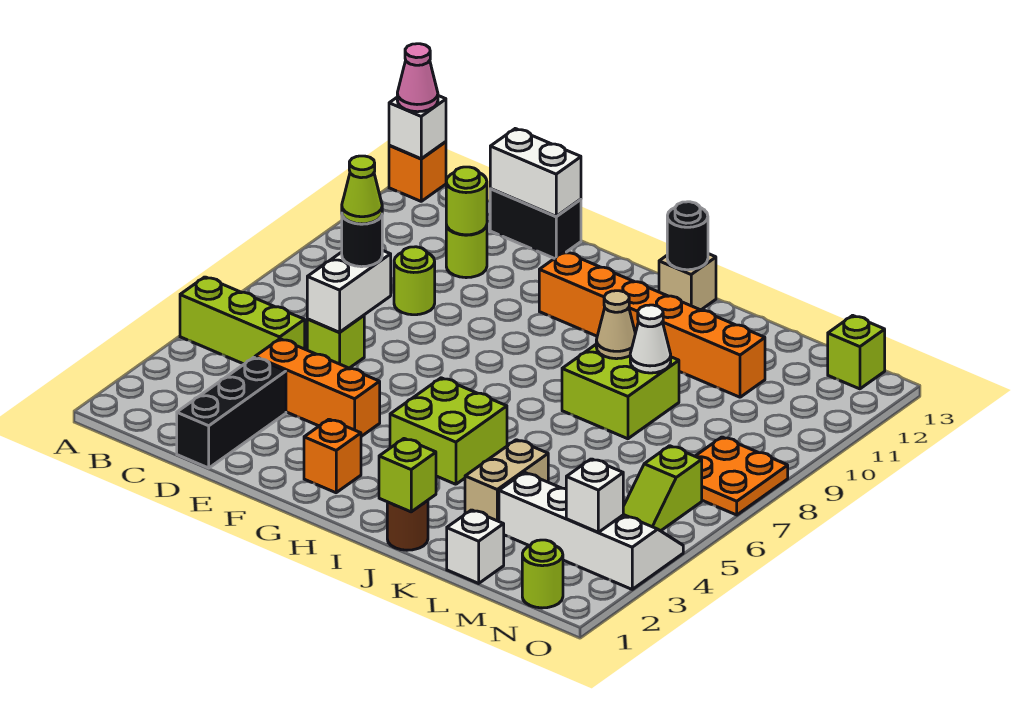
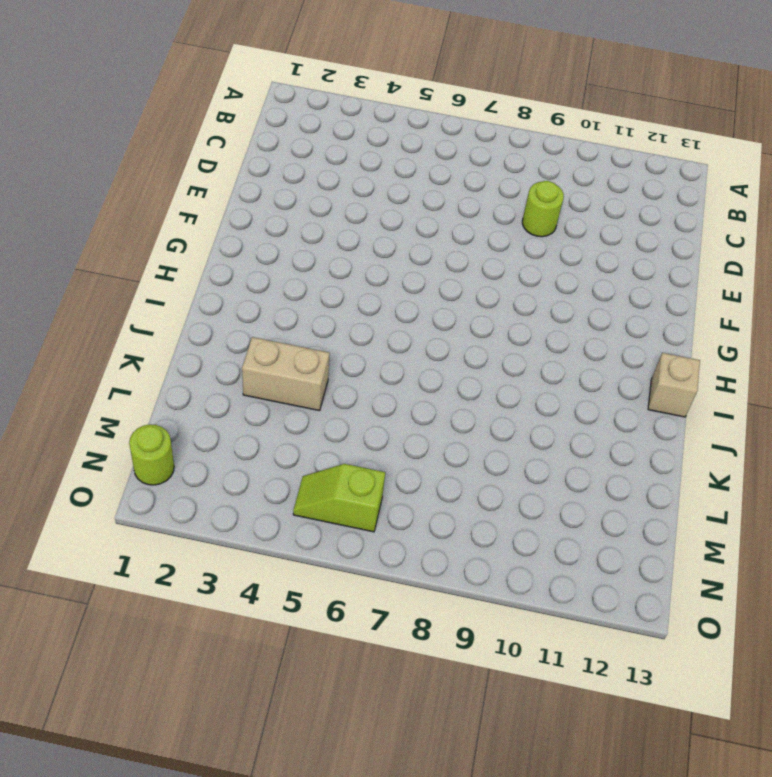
none -> lime brick A5:C5 level 1
none -> orange brick A13 level 1
none -> black brick D1:D3 level 1
none -> orange brick D4:F4 level 1

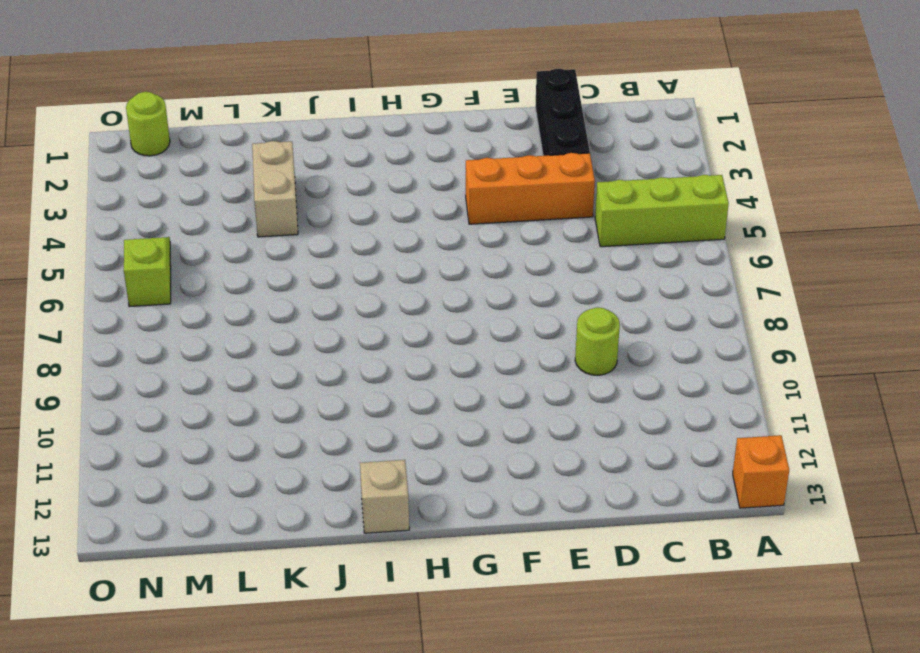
none -> lime brick D6 level 1
none -> lime round brick D11 level 1
none -> black brick D13:E13 level 1
none -> orange brick G2 level 1

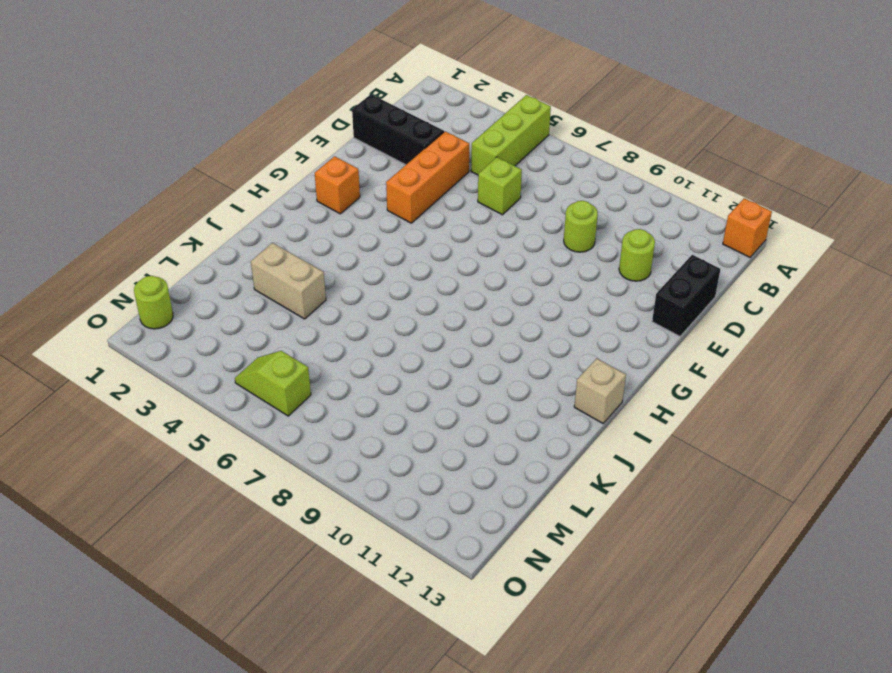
none -> orange brick G11:L11 level 1
none -> lime brick H4:I5 level 1
none -> brown round brick J1 level 1
none -> lime brick J8:K9 level 1

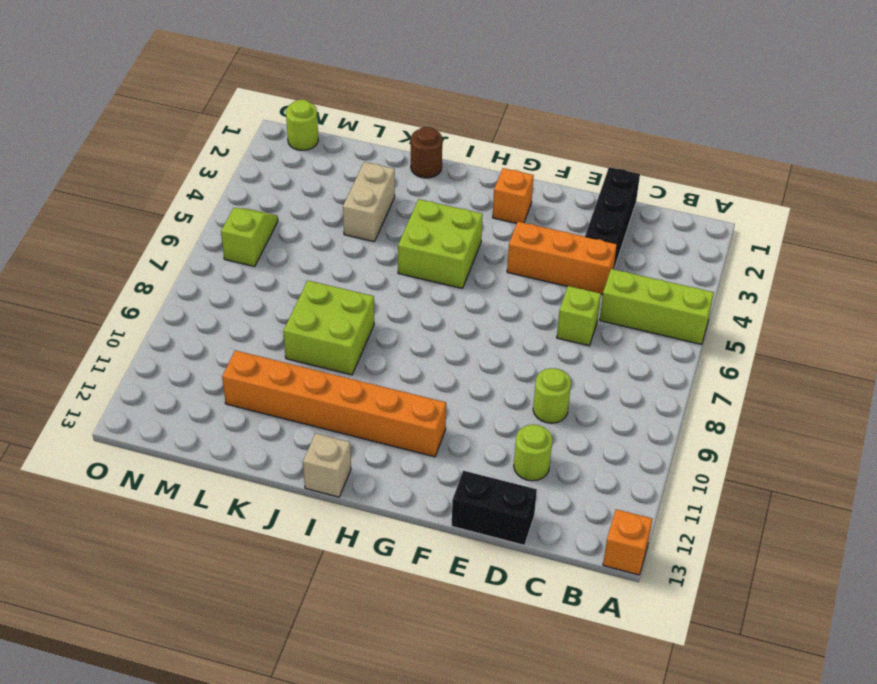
none -> white brick L1 level 1
none -> white slope L3:O4 level 1 top 3
none -> orange plate N7:O8 level 1
none -> lime brick N13 level 1

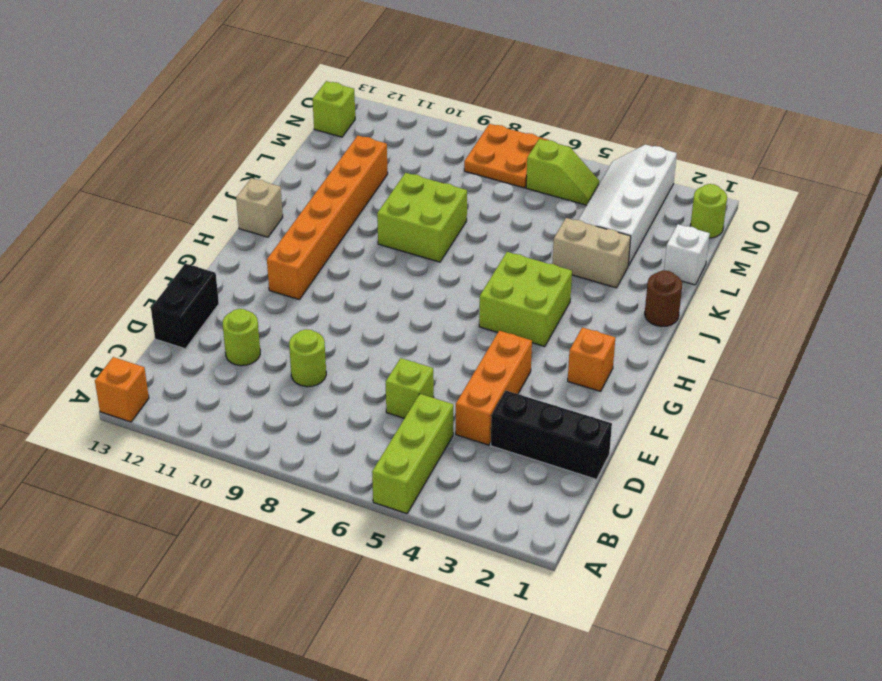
none -> white brick A13 level 2
none -> white brick D6:D7 level 2
none -> lime round brick D11 level 2
none -> white brick D13:E13 level 2

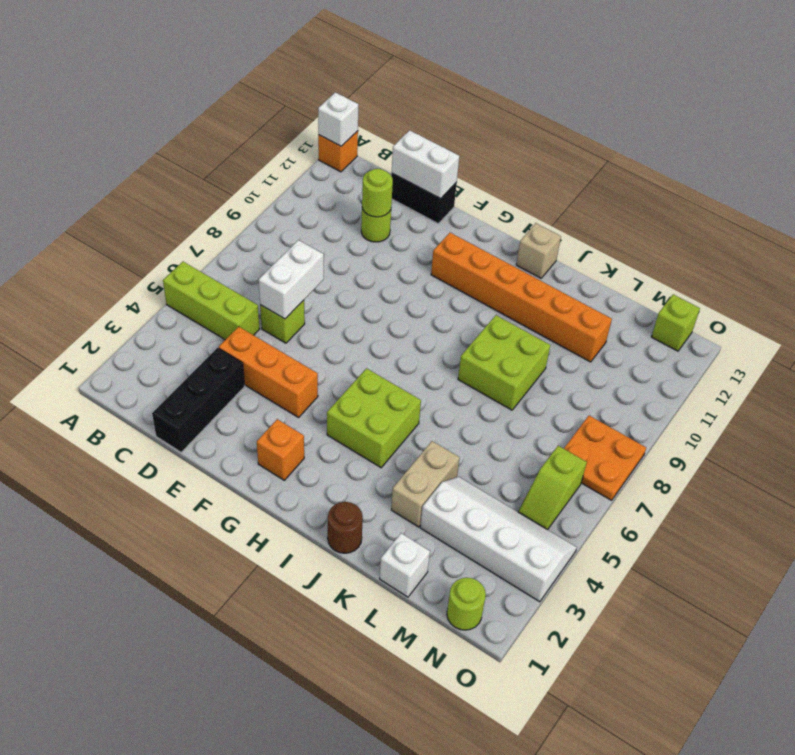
none -> lime round brick D9 level 1
none -> black round brick I13 level 2
none -> lime brick J1 level 2
none -> tan cone J9 level 2

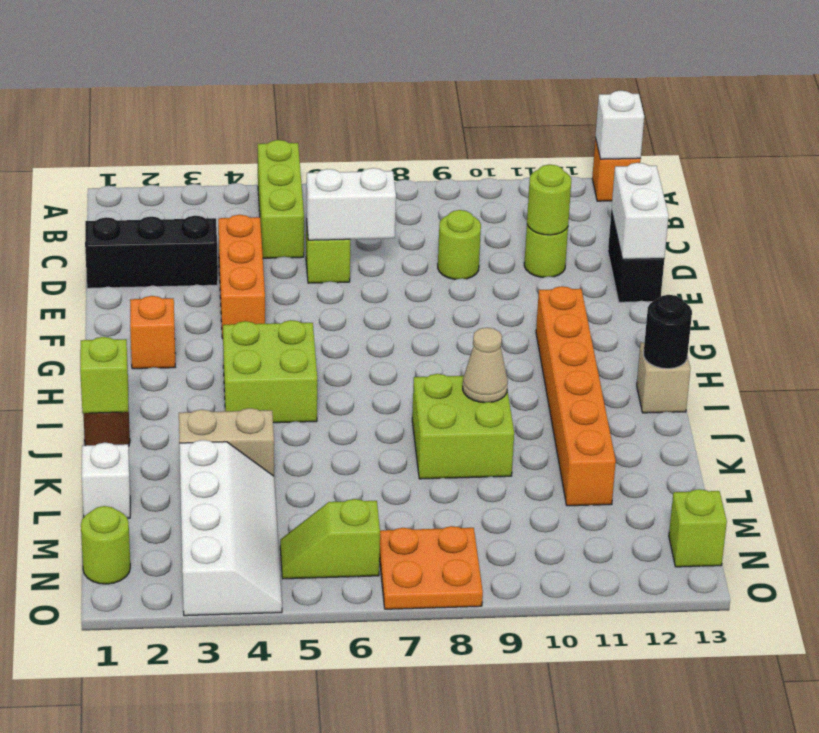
none -> white cone K9 level 2
none -> white brick N3 level 2
none -> pink cone A13 level 3
none -> black round brick D7 level 3

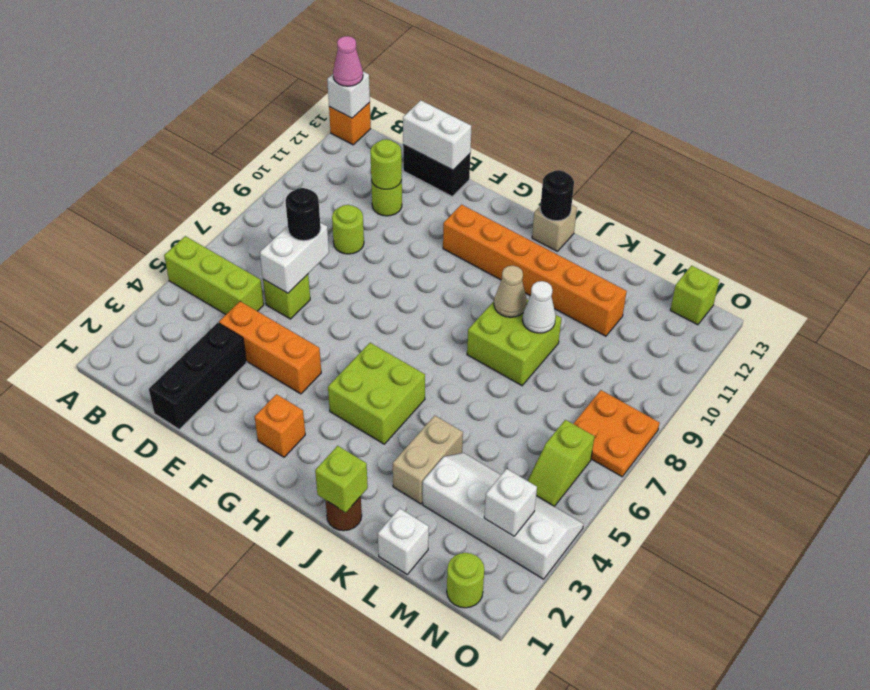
none -> lime cone D7 level 4

